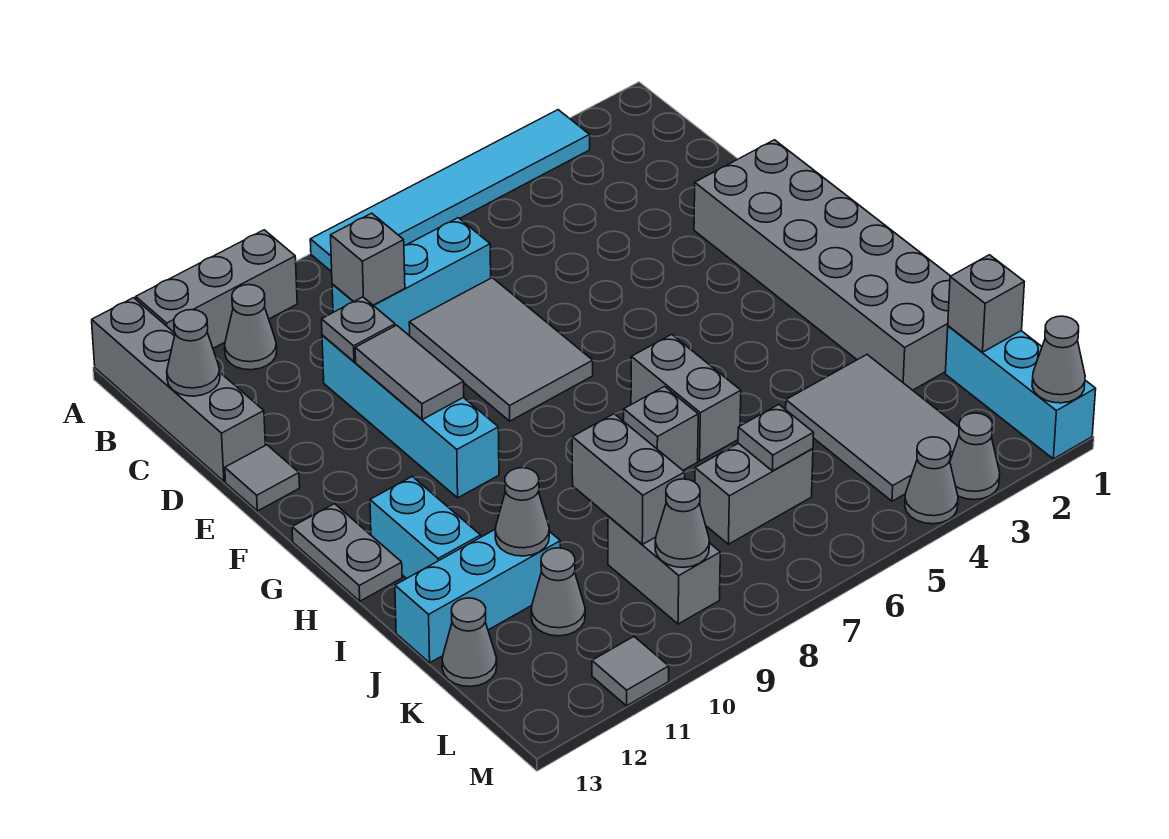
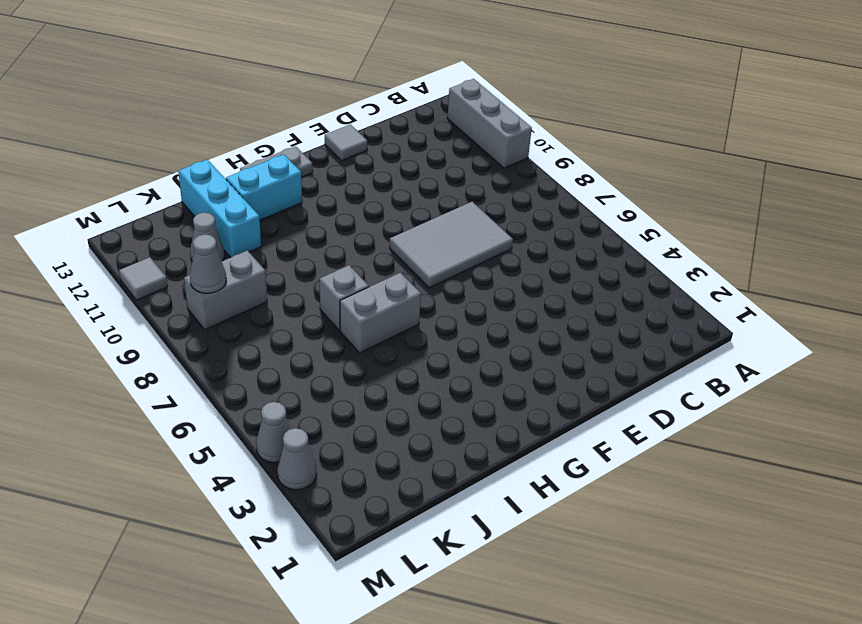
none -> cyan tile A3:A8 level 1
none -> grey brick A13:D13 level 1
none -> grey cone B11 level 1
none -> cyan brick C7:C9 level 1

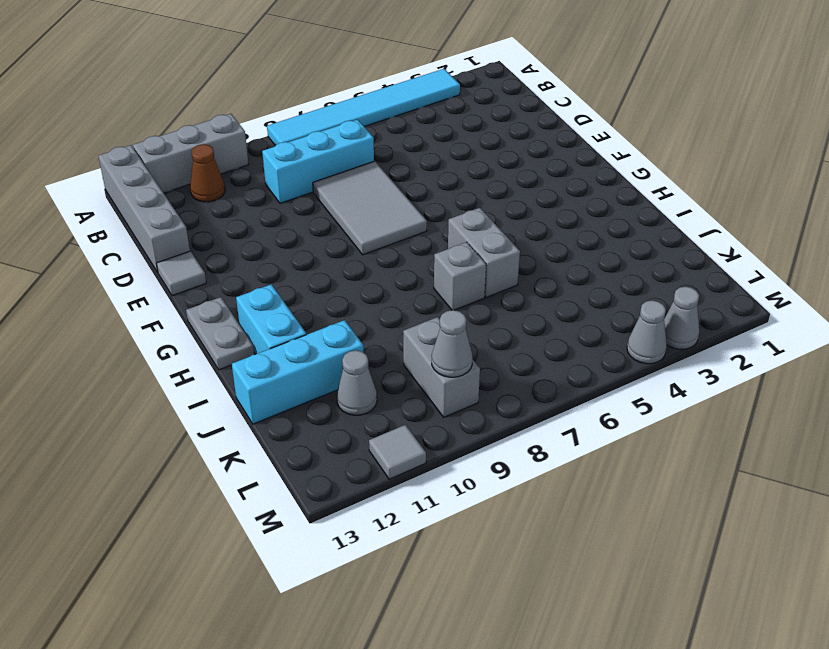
brown cone B11 level 1 -> grey cone B11 level 1
none -> cyan brick D10:G10 level 1
none -> grey brick E1:J2 level 1
none -> grey tile J3:L4 level 1
none -> cyan brick K1:M1 level 1

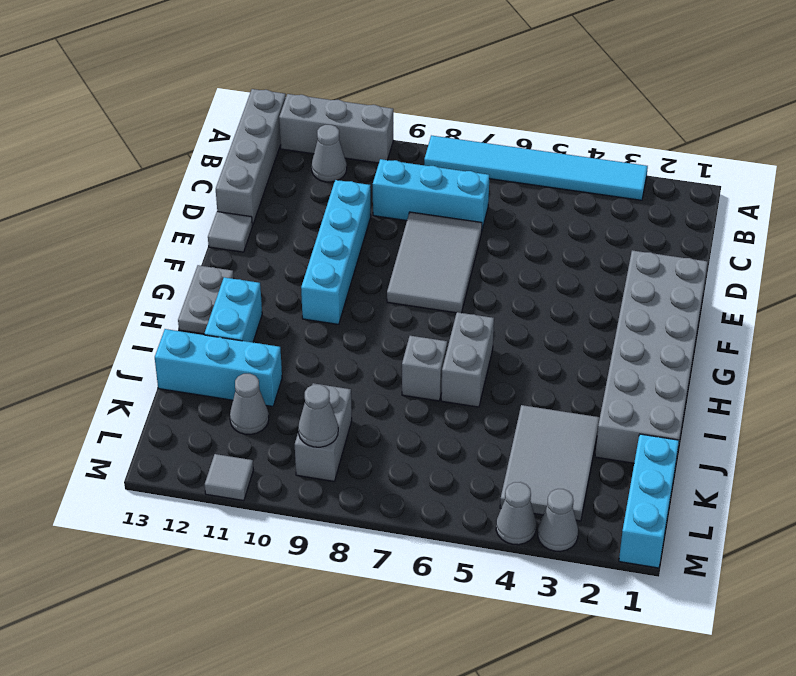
none -> grey brick K6:K7 level 1
none -> grey cone K13 level 1
none -> grey brick C9 level 2
none -> grey cone C13 level 2

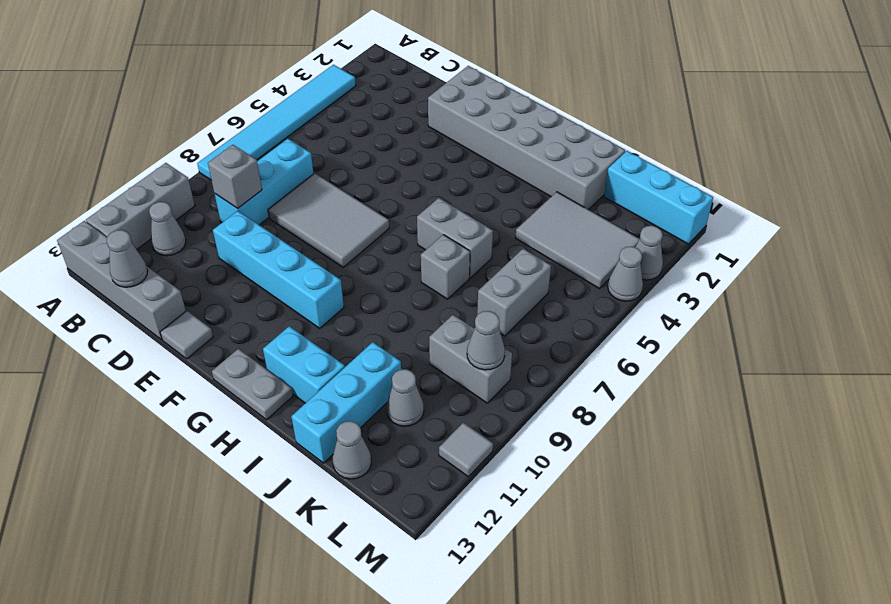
none -> grey plate D10 level 2
none -> grey tile E10:F10 level 2
none -> grey brick J9:K9 level 2
none -> grey cone J11 level 2

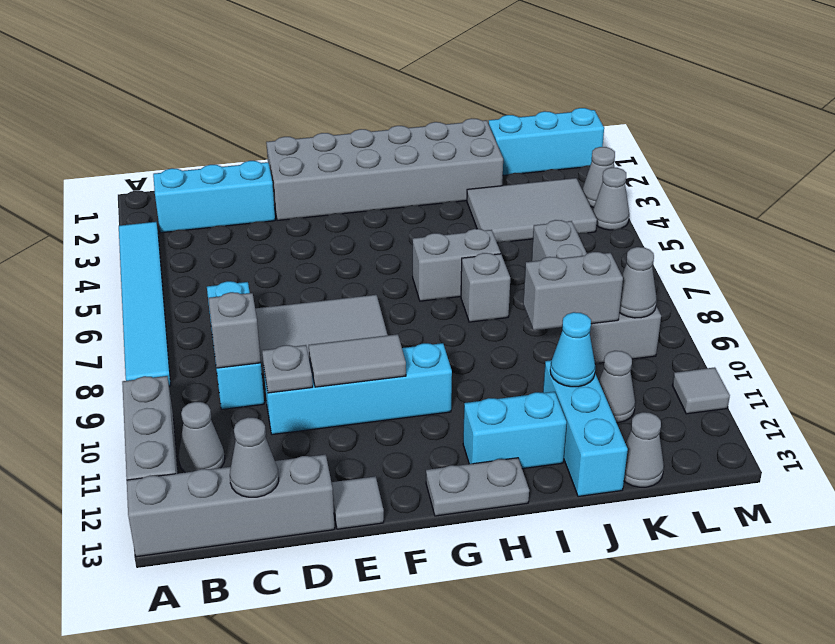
cyan brick B2:D2 level 1 -> none
cyan cone J11 level 2 -> grey cone J11 level 2
none -> grey brick K1 level 2
none -> grey plate K6 level 2
none -> grey cone M1 level 2

